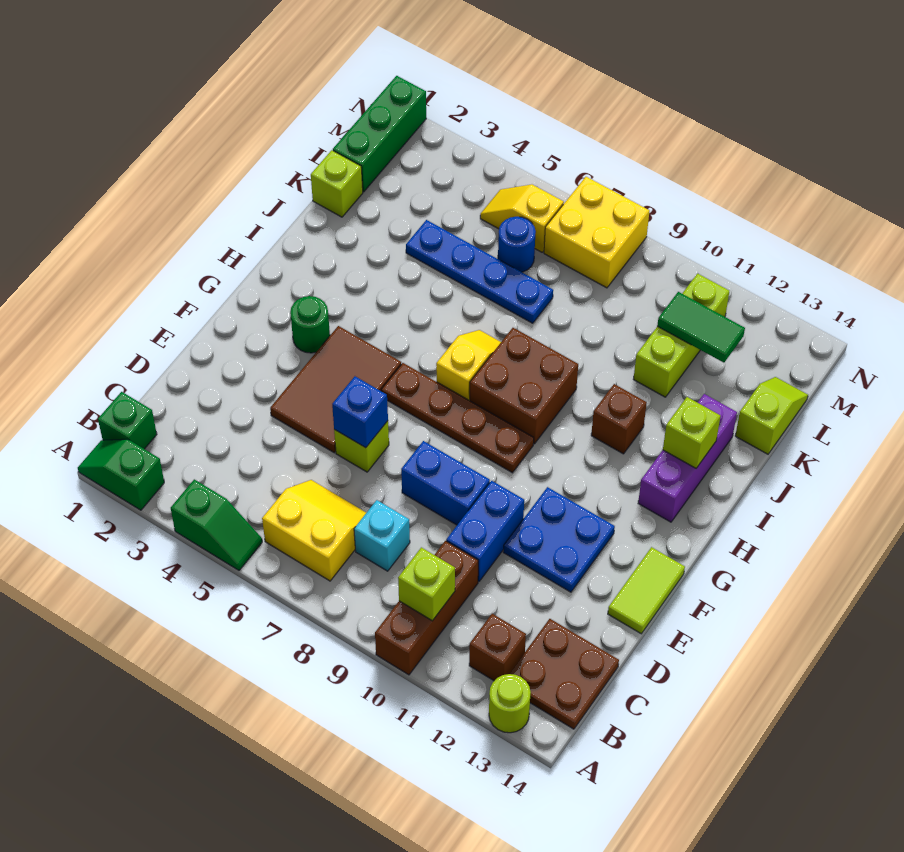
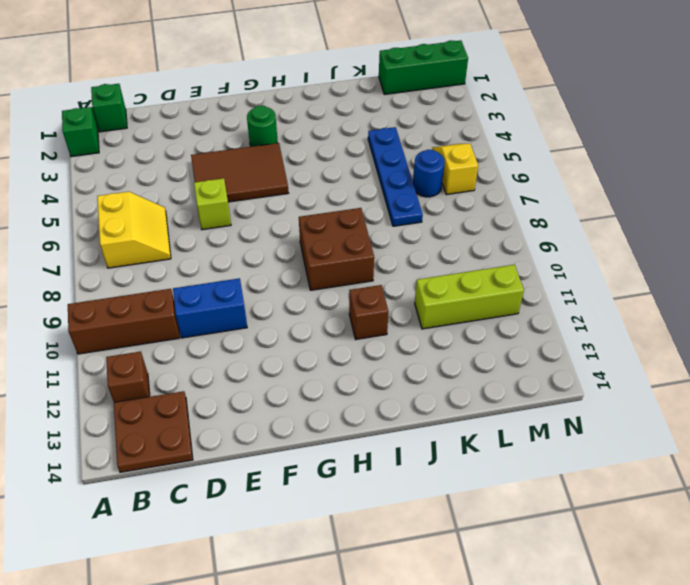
none -> green slope A4:A5 level 1 top 4
none -> lime round brick A13 level 1
none -> cyan brick C8 level 1
none -> blue brick E8:E9 level 1

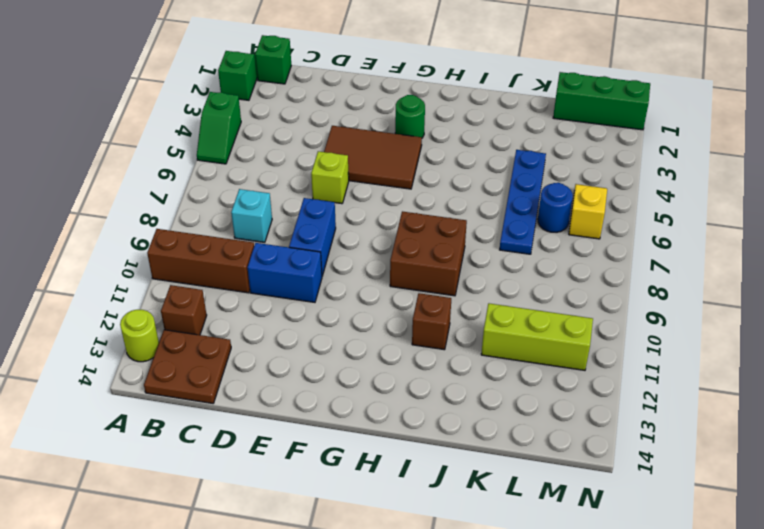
none -> yellow slope B6:C7 level 1 top B
none -> blue plate E11:F12 level 1
none -> lime tile E14:F14 level 1
none -> brown plate G6:G9 level 1

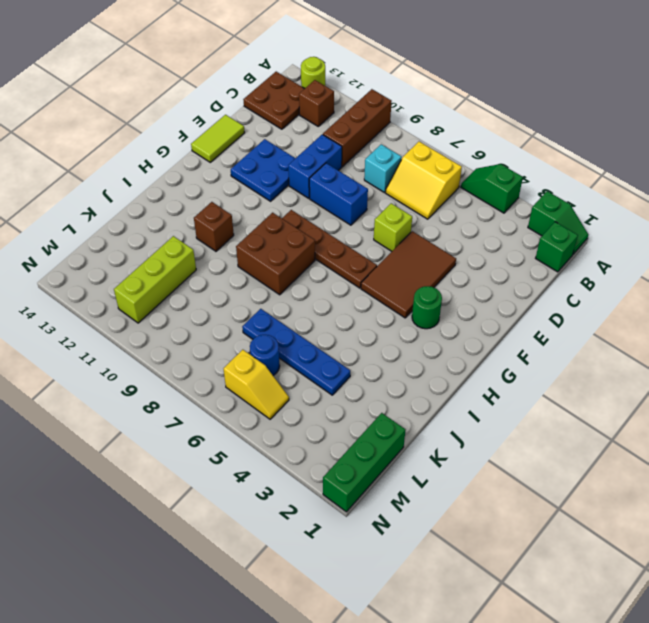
none -> yellow slope H7:I7 level 1 top H
none -> purple brick H13:J13 level 1
none -> lime brick K1 level 1
none -> lime slope K14:L14 level 1 top K

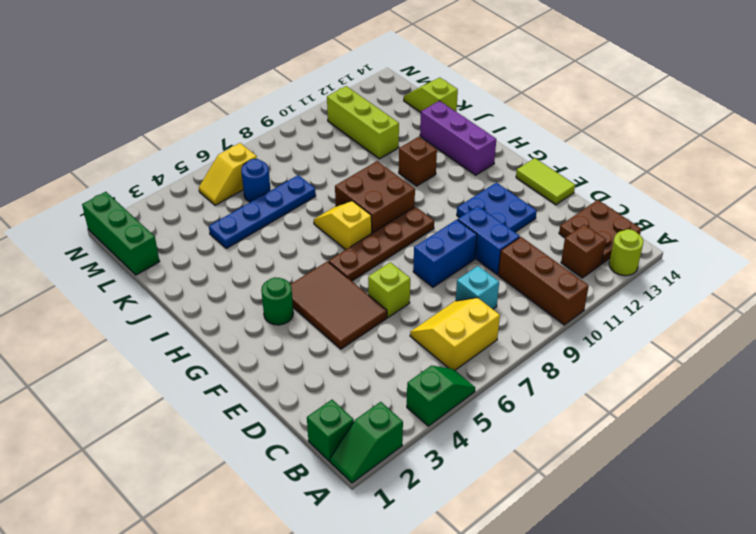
none -> lime brick K1 level 1
none -> yellow brick M7:N8 level 1
none -> lime brick B10 level 2
none -> blue brick E6 level 2

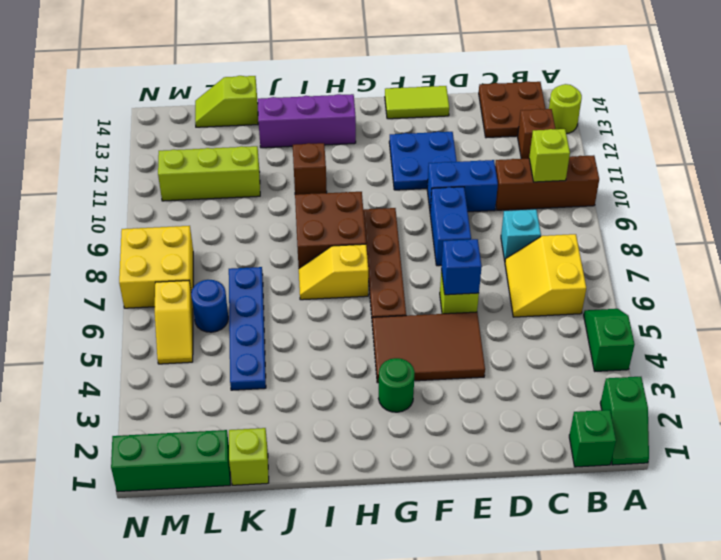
none -> lime brick I13 level 2
none -> green tile L11:L12 level 2

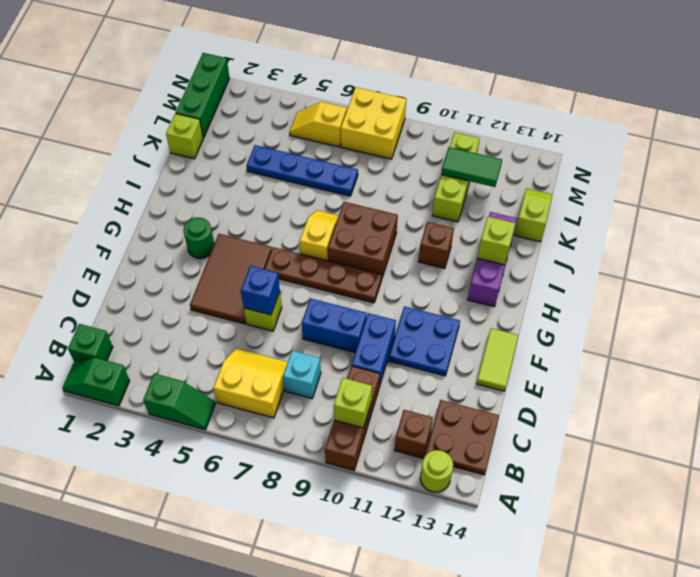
none -> blue round brick L6 level 1

